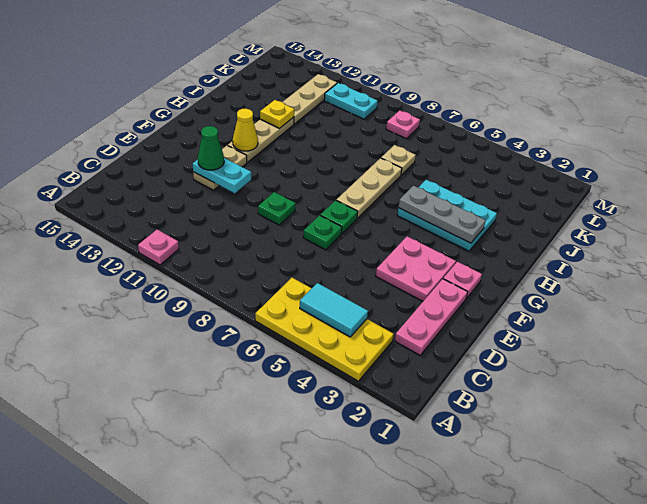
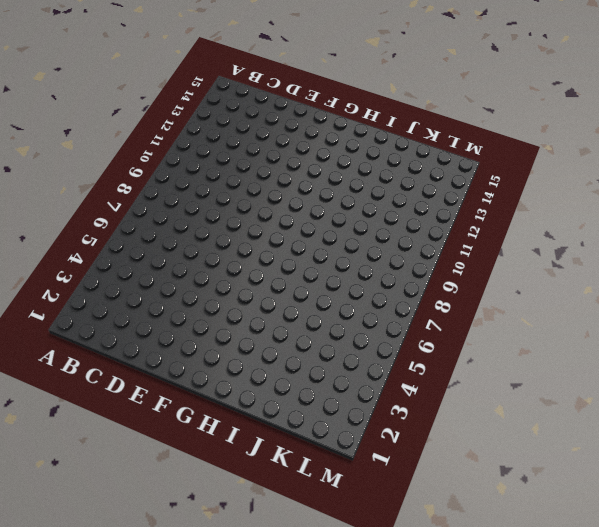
none -> yellow plate A3:B6 level 1
none -> pink plate A11 level 1
none -> pink plate C2:E2 level 1

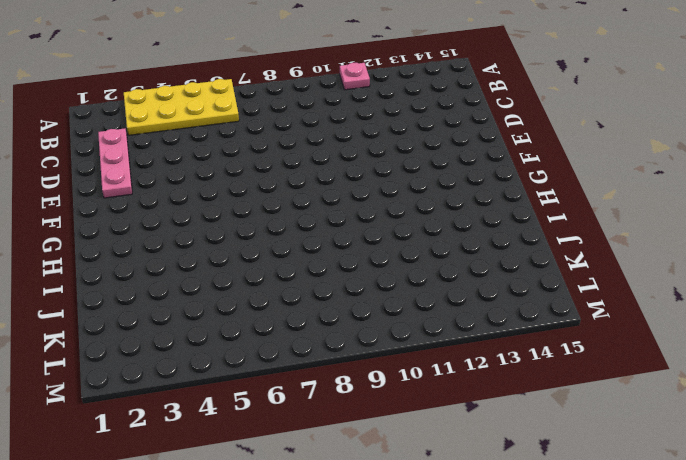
none -> pink plate E3:F4 level 1
none -> green plate E7 level 1
none -> green plate E9 level 1

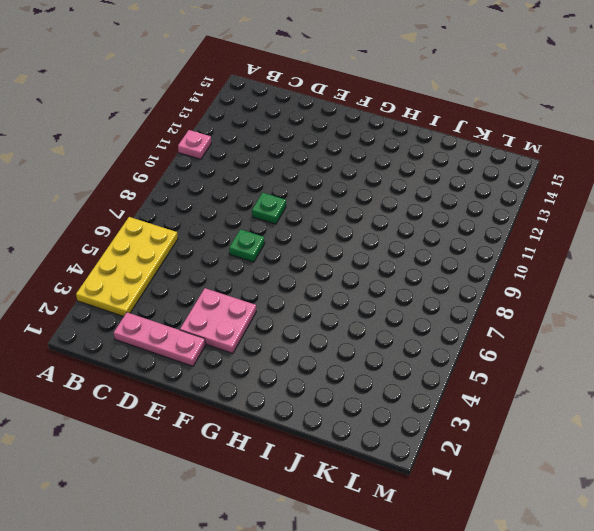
none -> tan plate E12:F12 level 1
none -> pink plate F2 level 1
none -> green plate F7 level 1

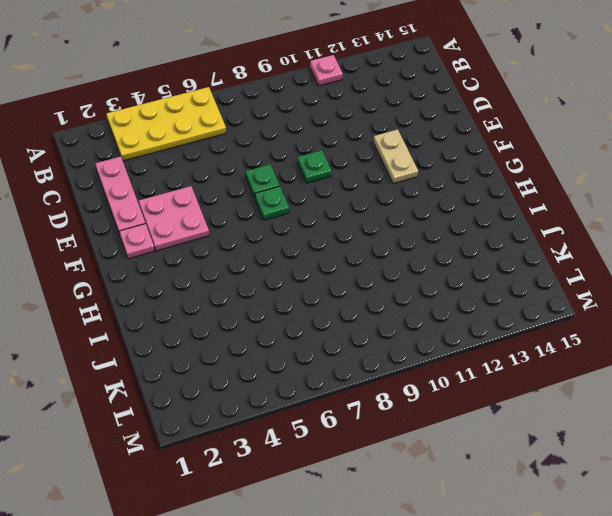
none -> tan plate G7:I7 level 1
none -> tan plate G12:I12 level 1
none -> cyan plate H3:I5 level 1

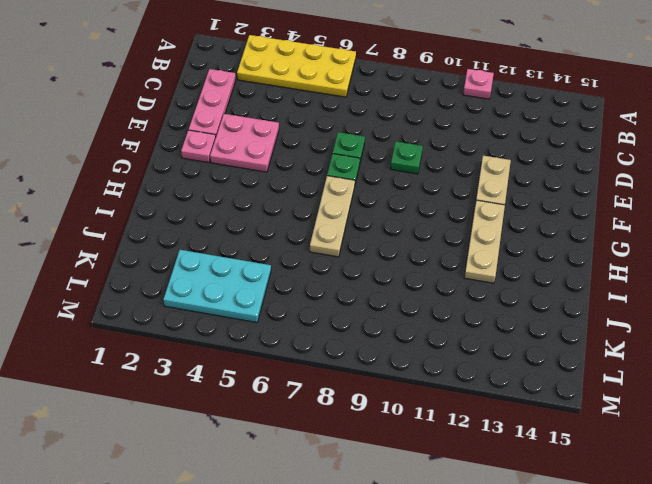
cyan plate K3:L5 level 1 -> cyan plate H3:I5 level 1
none -> tan plate J7 level 1
none -> tan plate J12:L12 level 1
none -> pink plate L8 level 1

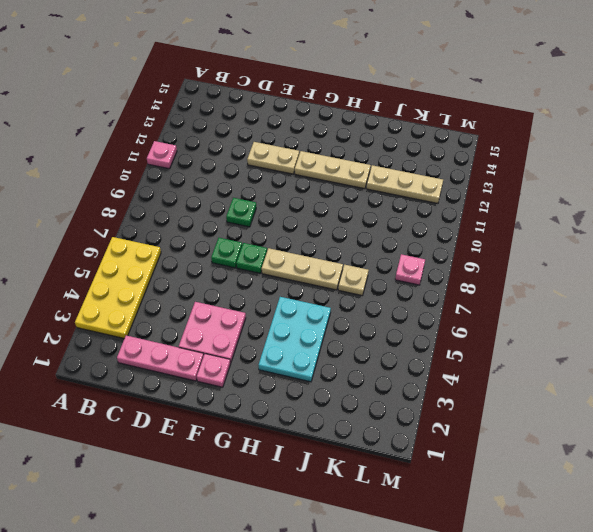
none -> cyan plate L10:L11 level 1
none -> cyan tile B4:B5 level 2
none -> cyan plate E11:E12 level 2

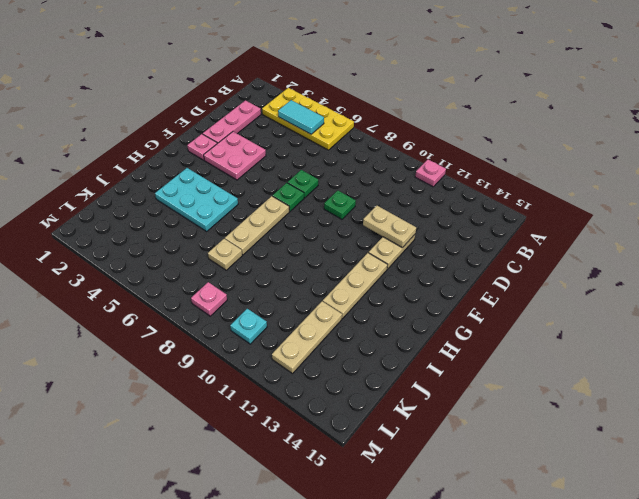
tan plate E11:E12 level 2 -> cyan plate E11:E12 level 2
cyan plate L10 level 1 -> cyan plate L10:L11 level 1
none -> yellow cone G12 level 2
none -> grey plate H3:H5 level 2
none -> yellow plate I12 level 2

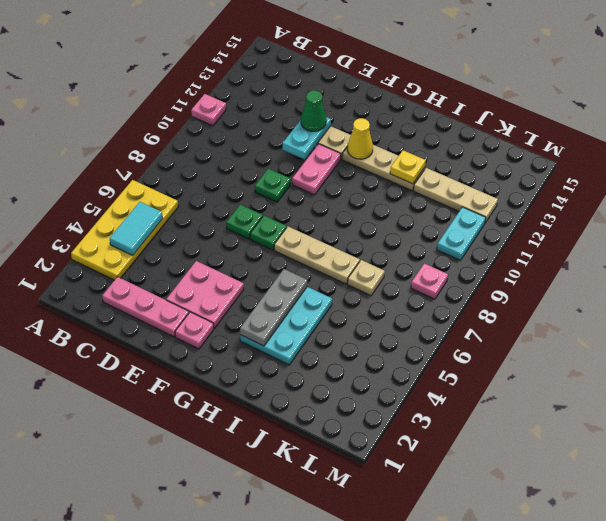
pink plate F10:F11 level 1 -> none

